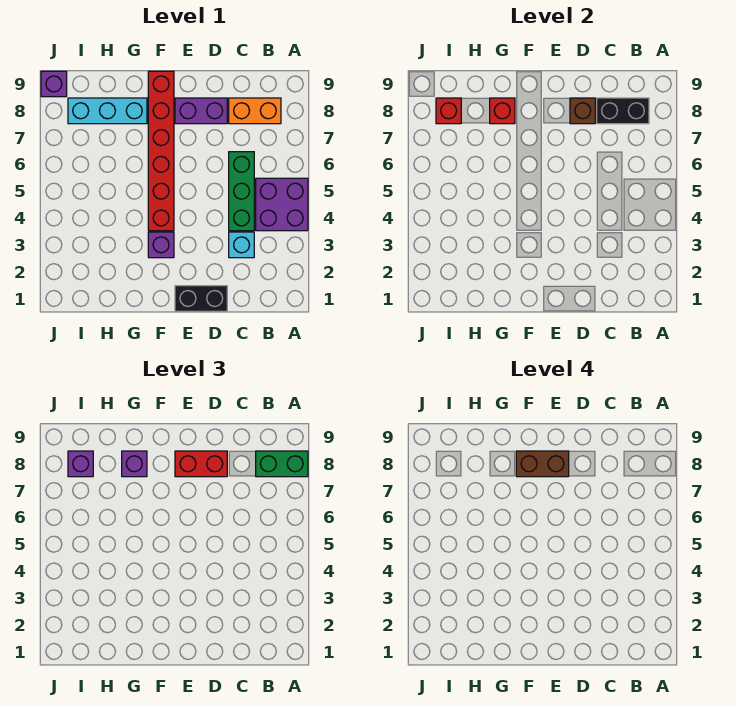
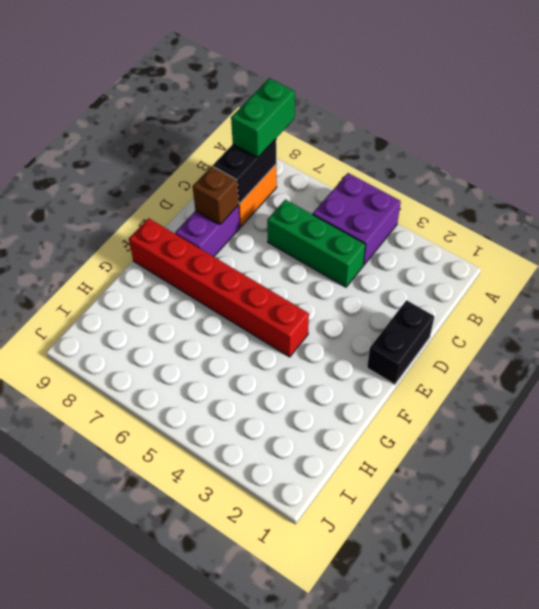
none -> cyan brick C3 level 1
none -> purple brick F3 level 1
none -> cyan brick G8:I8 level 1

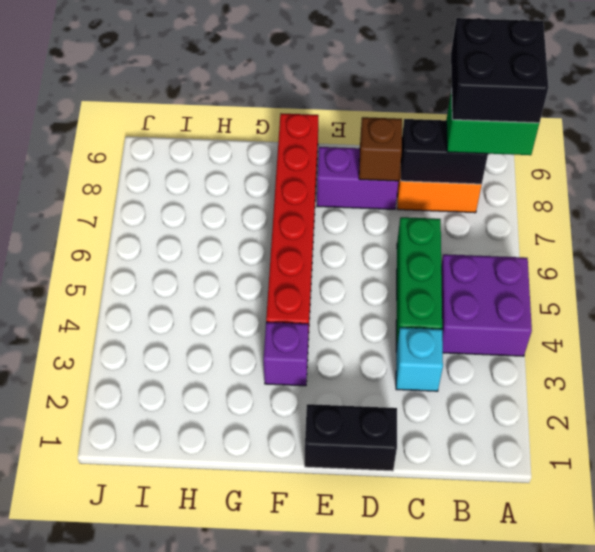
black brick A8:B9 level 4 -> none
none -> cyan brick G8:I8 level 1
none -> purple brick J9 level 1
none -> red brick G8 level 2

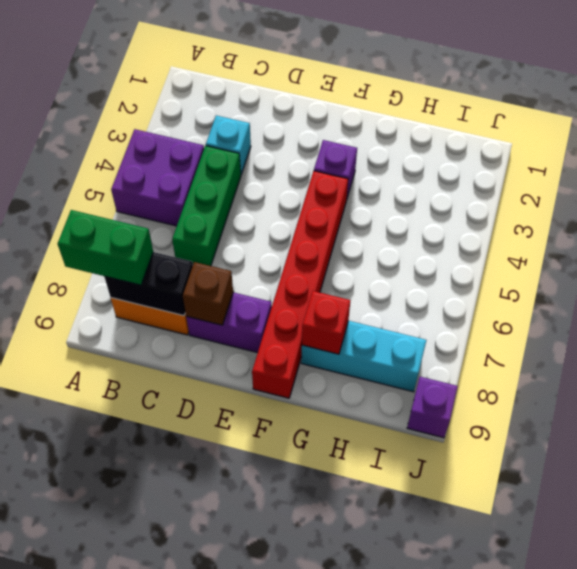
none -> black brick D1:E1 level 1
none -> red brick I8 level 2
none -> red brick D8:E8 level 3

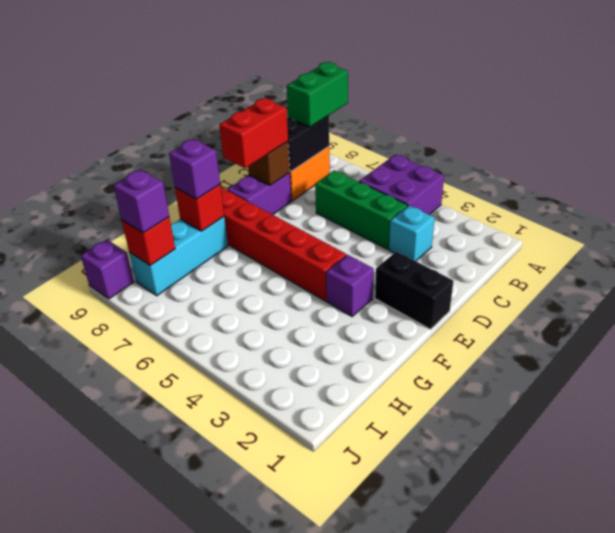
black brick E1:E2 level 1 -> black brick D1:E1 level 1
none -> brown brick E8:F8 level 4

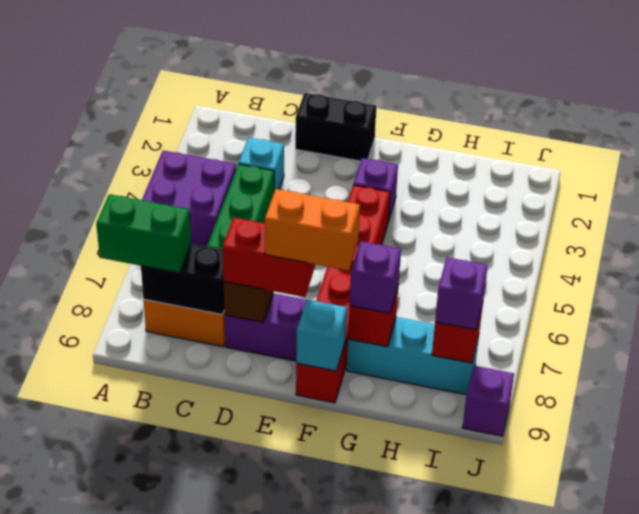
orange brick E8:F8 level 4 -> brown brick E8:F8 level 4
cyan brick F9 level 2 -> none

